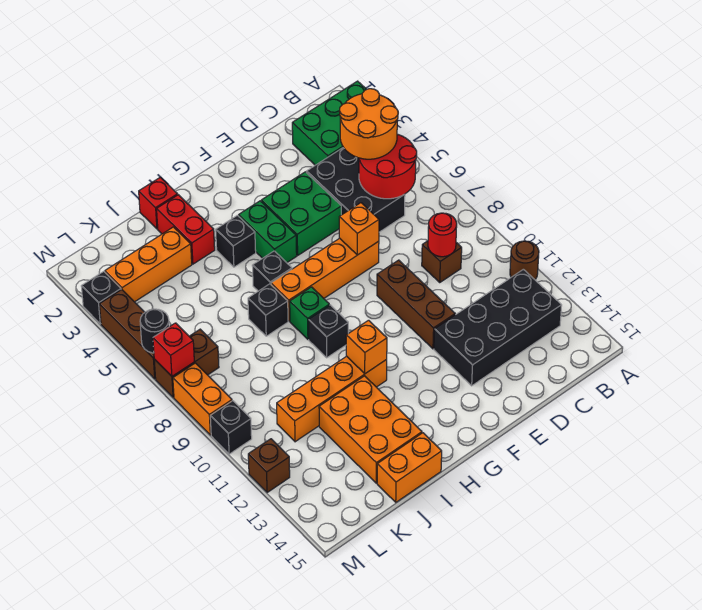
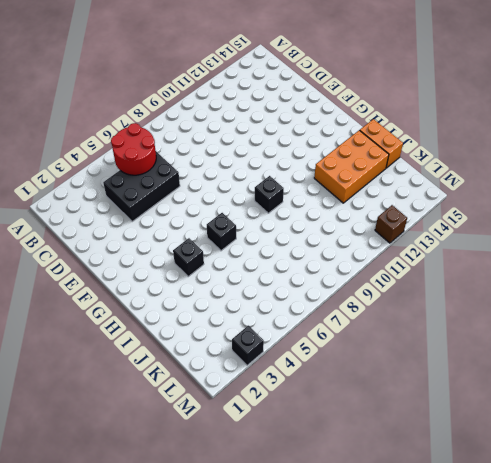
none -> green brick A2:C3 level 1
none -> brown round brick A11 level 1
none -> black brick B12:E13 level 1
none -> brown brick C9 level 1

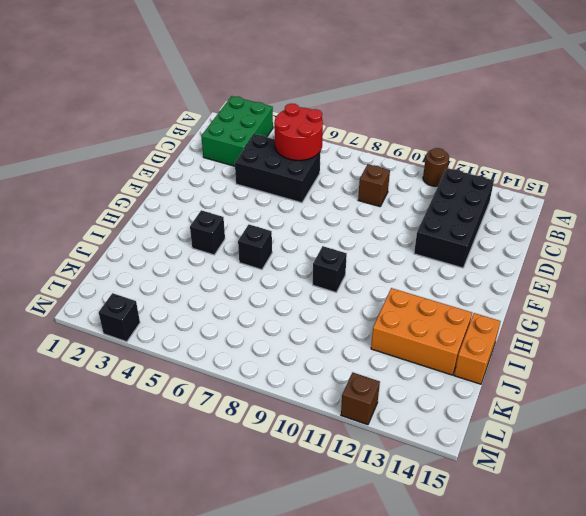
none -> green brick E4:F5 level 1
none -> orange brick E7:H7 level 1
none -> brown brick E9:E11 level 1
none -> green brick G4:G5 level 1

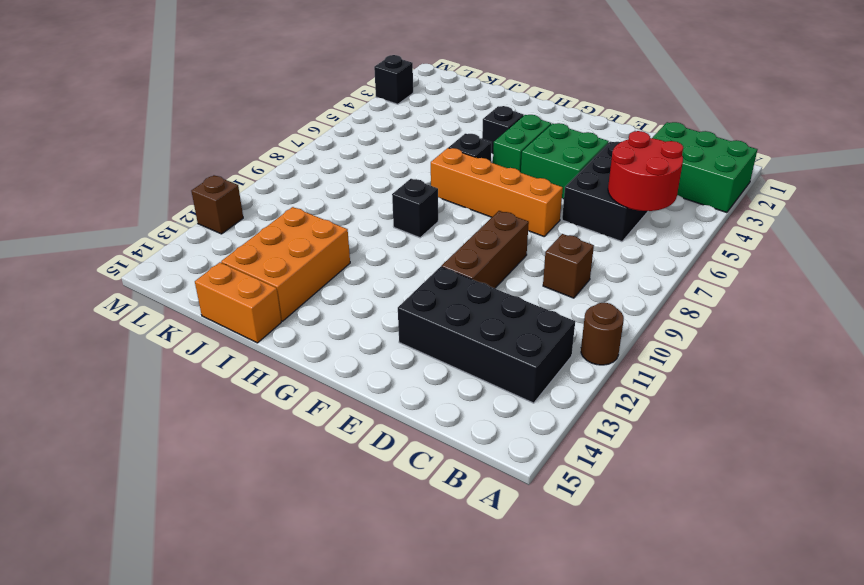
none -> green brick H8 level 1
none -> orange brick H11:K11 level 1
none -> red brick I1 level 1
none -> red brick I2:I3 level 1

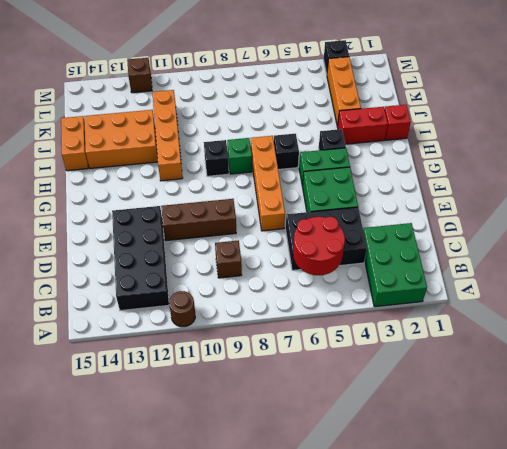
none -> black brick I7 level 1
none -> brown brick L7:M7 level 1
none -> brown brick M4:M6 level 1
none -> orange brick M8:M9 level 1

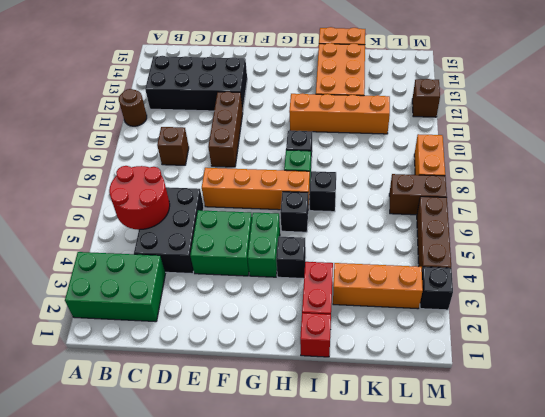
none -> black brick M10 level 1
none -> red round brick C9 level 2
none -> orange brick E7 level 2
none -> orange brick H11 level 2

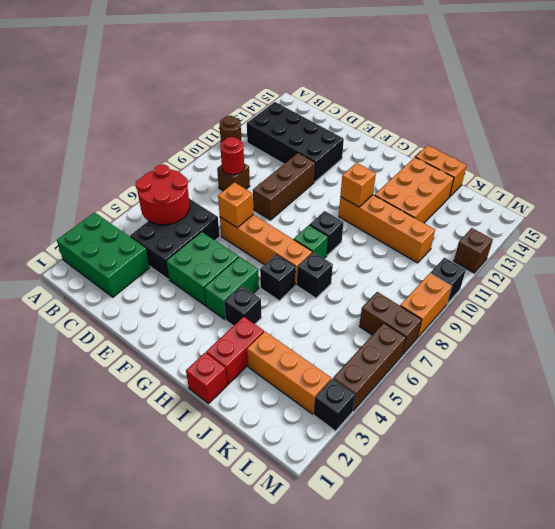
none -> black round brick M6 level 2
none -> red brick M7 level 2
none -> orange round brick B4:C5 level 3

